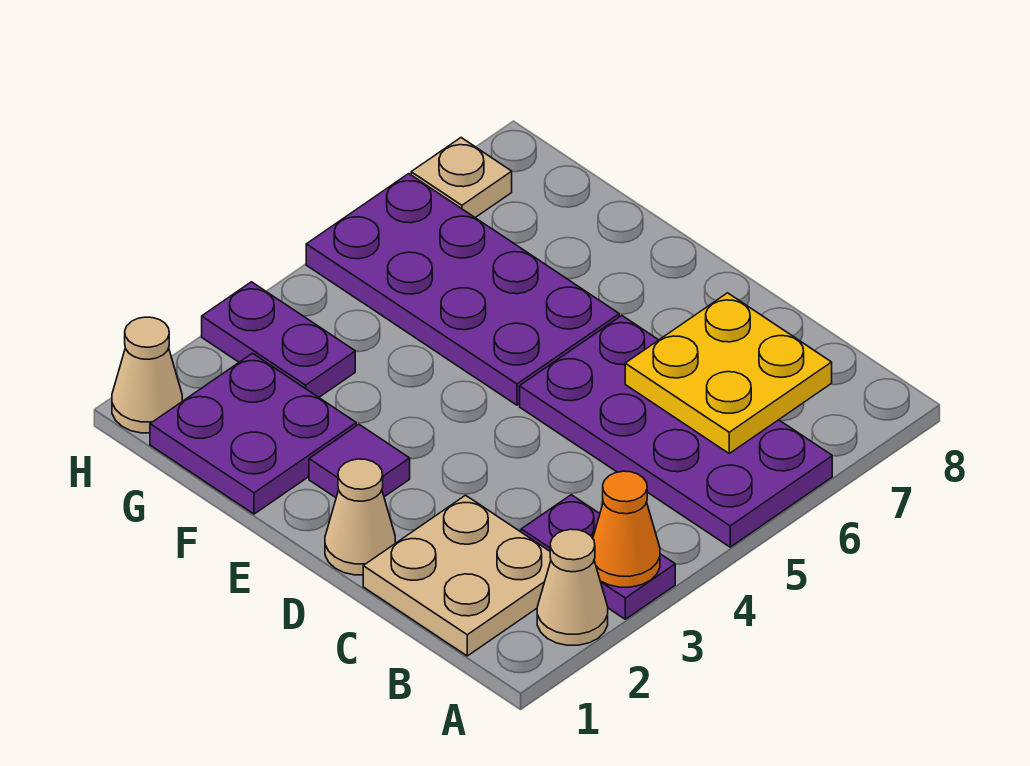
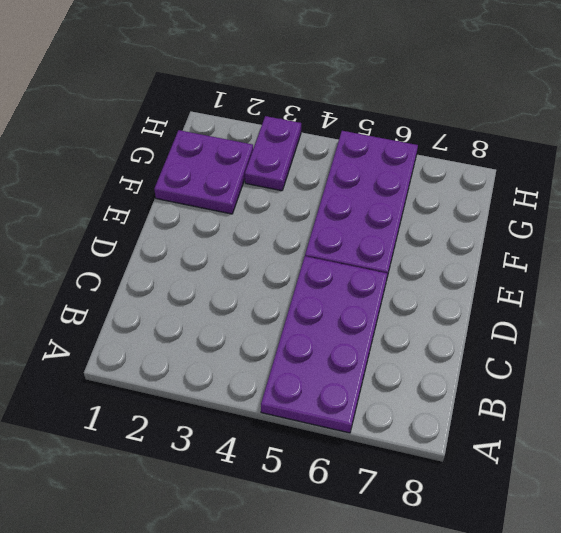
none -> tan cone A2 level 1
none -> purple plate A3:B3 level 1
none -> tan plate B1:C2 level 1

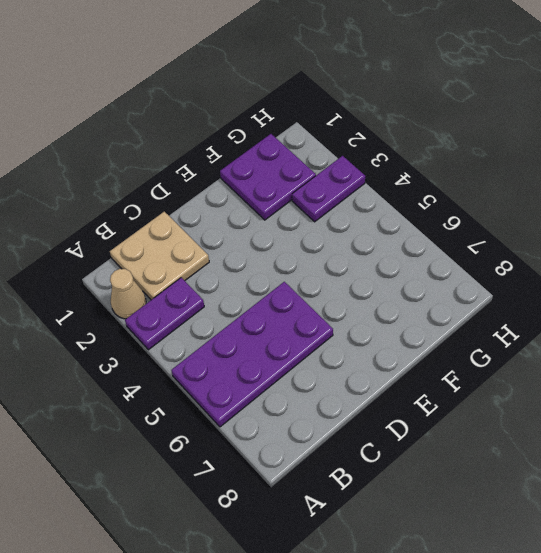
none -> tan cone D1 level 1
none -> purple tile E2 level 1
none -> purple plate E5:H6 level 1

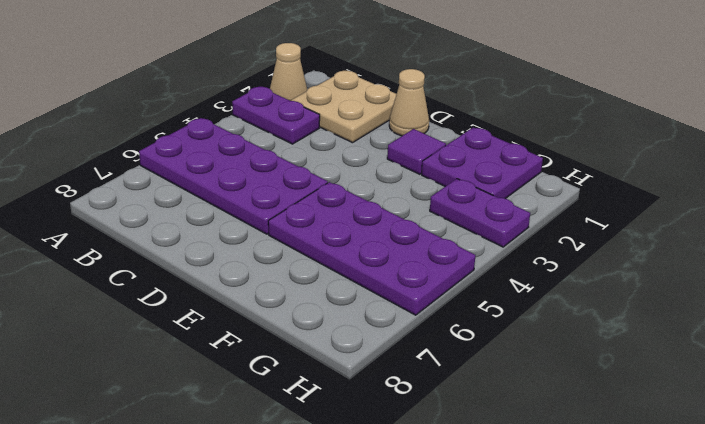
none -> tan cone H1 level 1
none -> tan plate H7 level 1
none -> orange cone A3 level 2

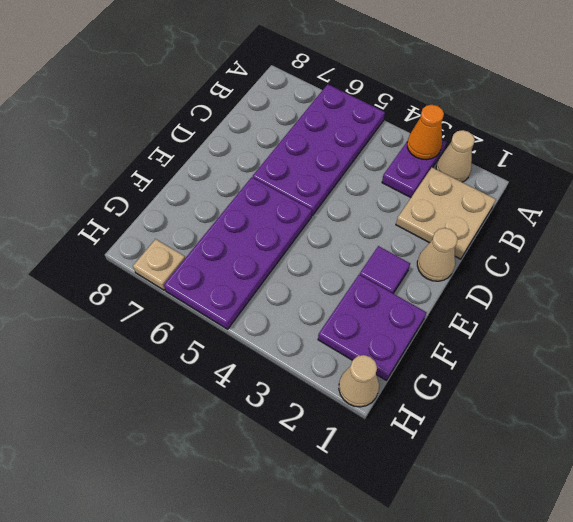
none -> purple plate G3:H3 level 1
none -> yellow plate B6:C7 level 2

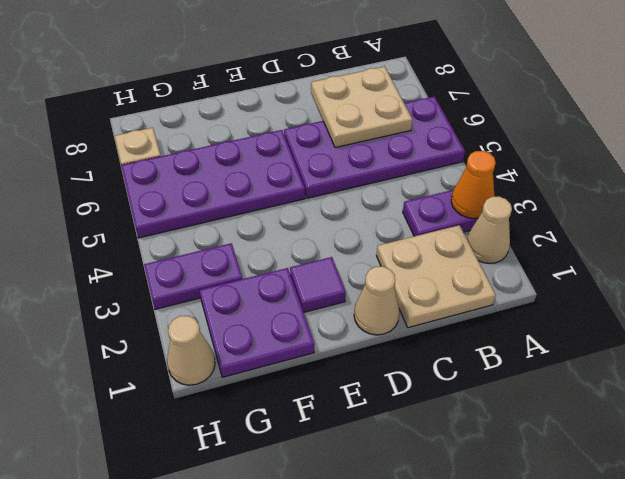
tan plate B6:C7 level 2 -> yellow plate B6:C7 level 2

